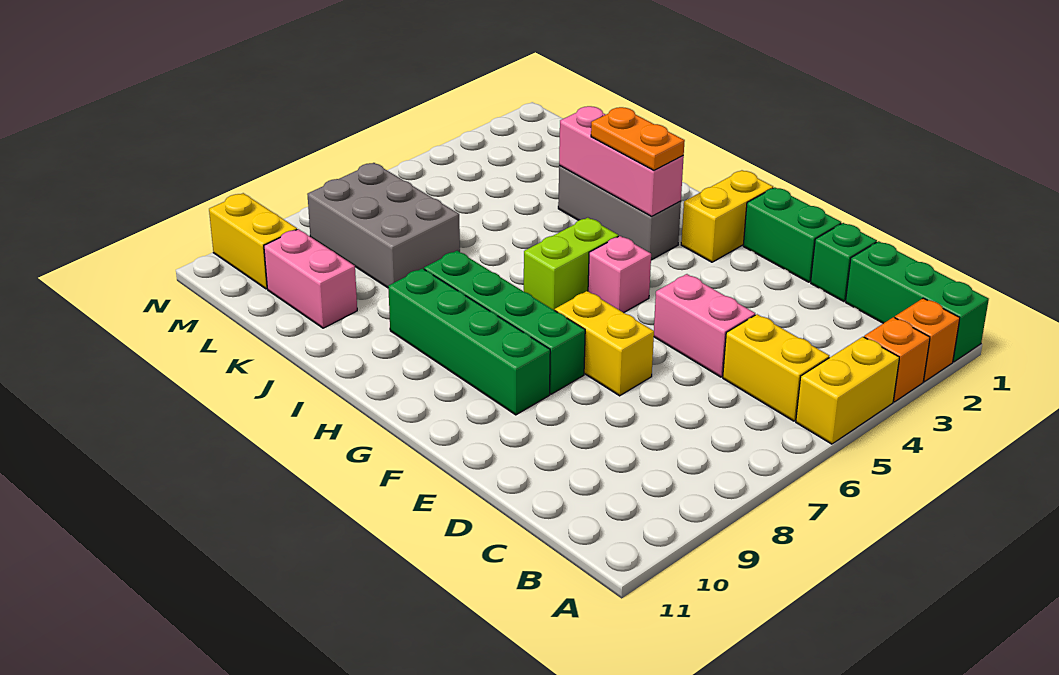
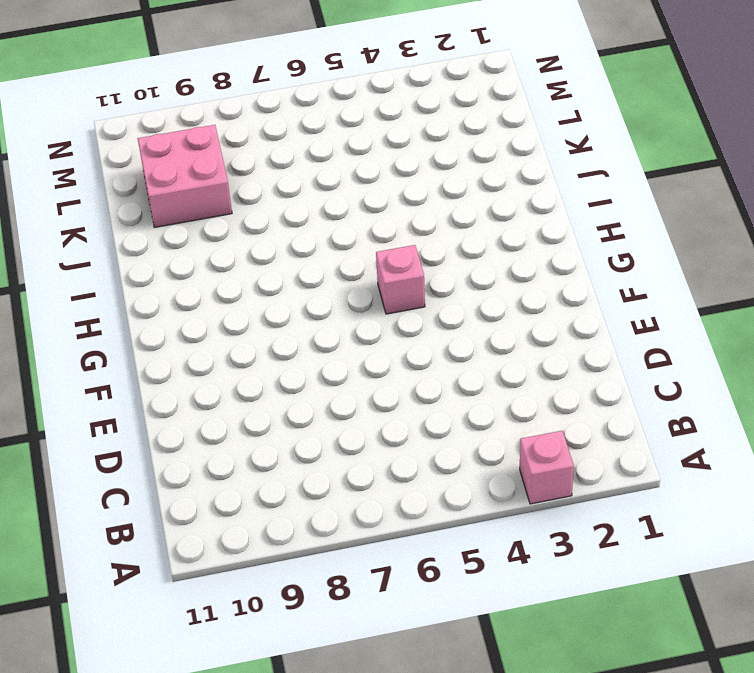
pink brick A3 level 1 -> orange brick A3 level 1
pink brick K9:L10 level 1 -> pink brick K10:L10 level 1
none -> green brick A1:C1 level 1
none -> orange brick A2 level 1
none -> yellow brick A4:A5 level 1

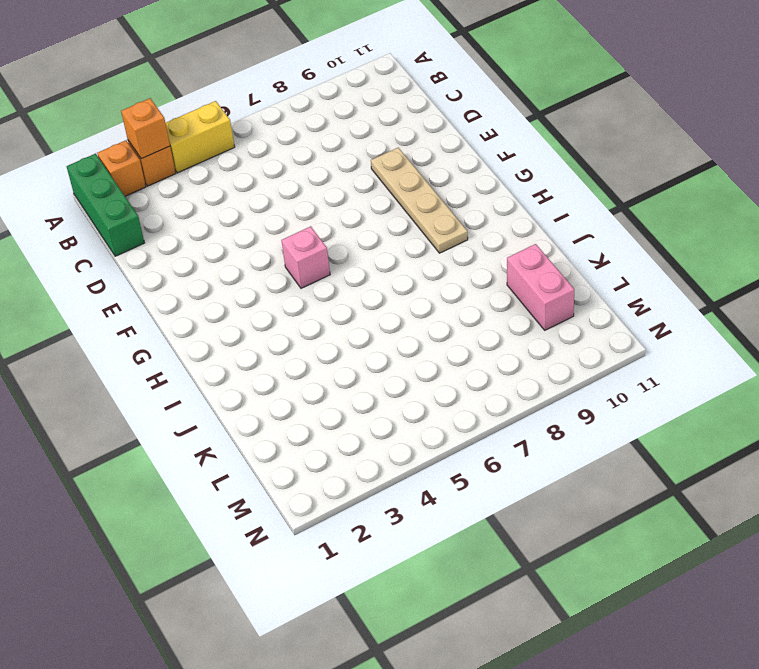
orange brick A3 level 2 -> none
tan plate E9:H9 level 1 -> green brick F9:I9 level 1
none -> yellow brick B5:C5 level 1
none -> green brick D1 level 1
none -> pink brick D5:E5 level 1

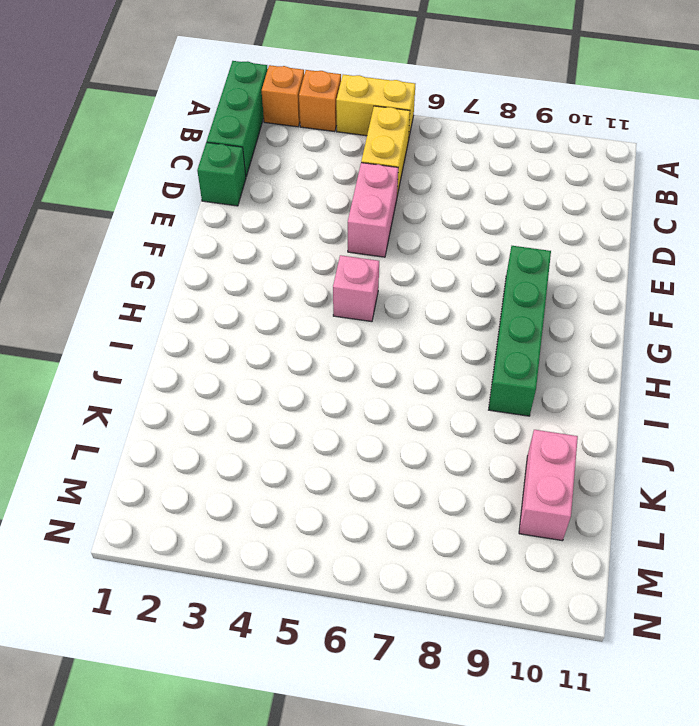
none -> green brick E1:F1 level 1
none -> yellow brick E7:F7 level 1
none -> green brick F8:I8 level 1

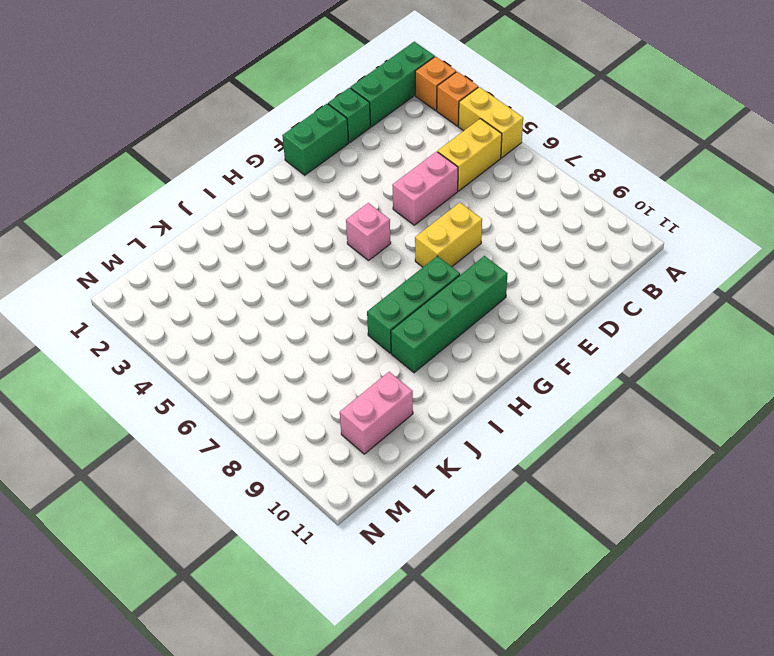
green brick G8:I8 level 1 -> green brick F8:I8 level 1
none -> yellow brick G1:G2 level 1
none -> grey brick H3:J3 level 1
none -> lime brick H5:H6 level 1

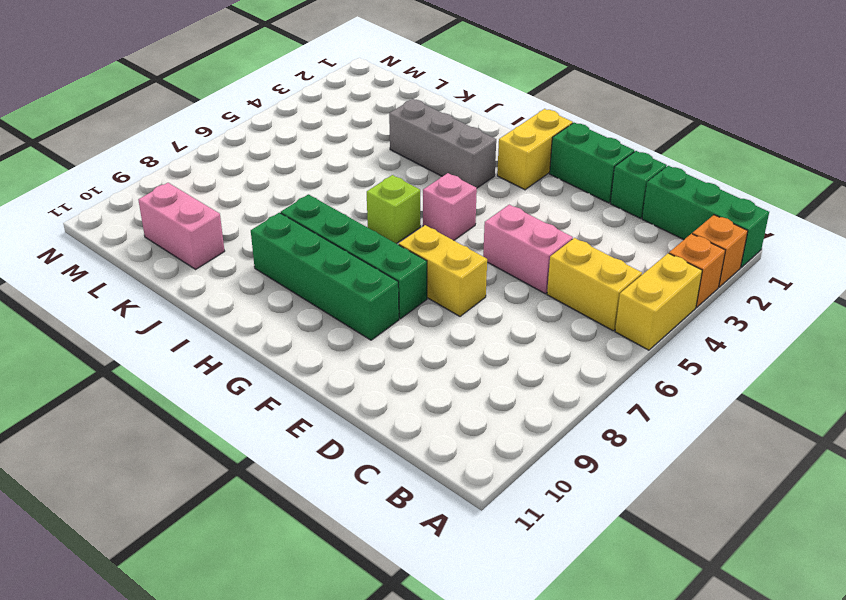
lime brick H6 level 1 -> lime brick H5:H6 level 1
none -> grey brick K7:M8 level 1
none -> yellow brick M10:N10 level 1
none -> pink brick H3:J3 level 2

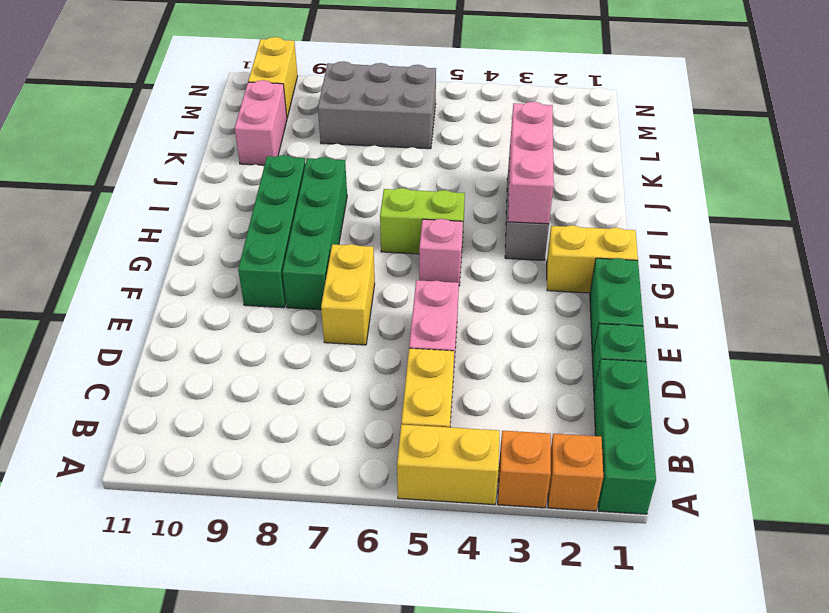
grey brick L6:M8 level 1 -> grey brick K7:M8 level 1
none -> orange plate H3:I3 level 3

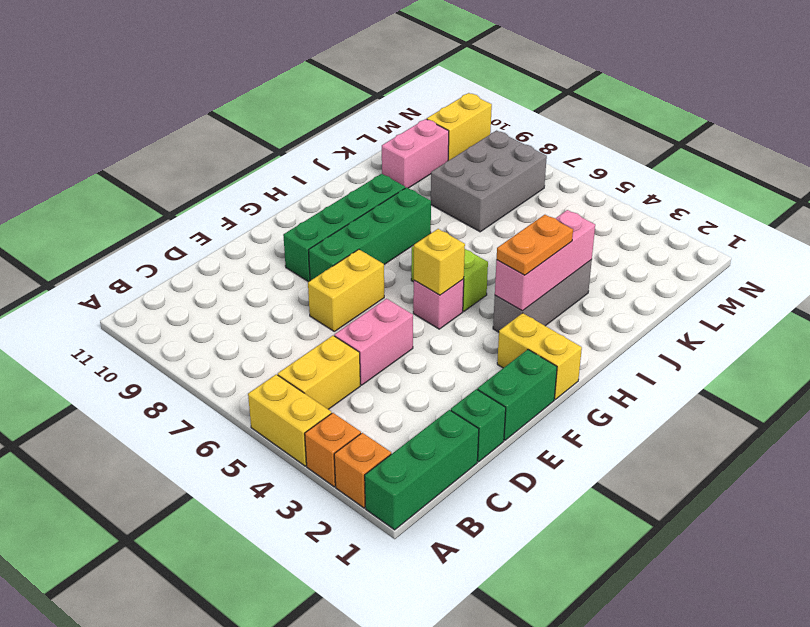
yellow brick G5 level 2 -> none

